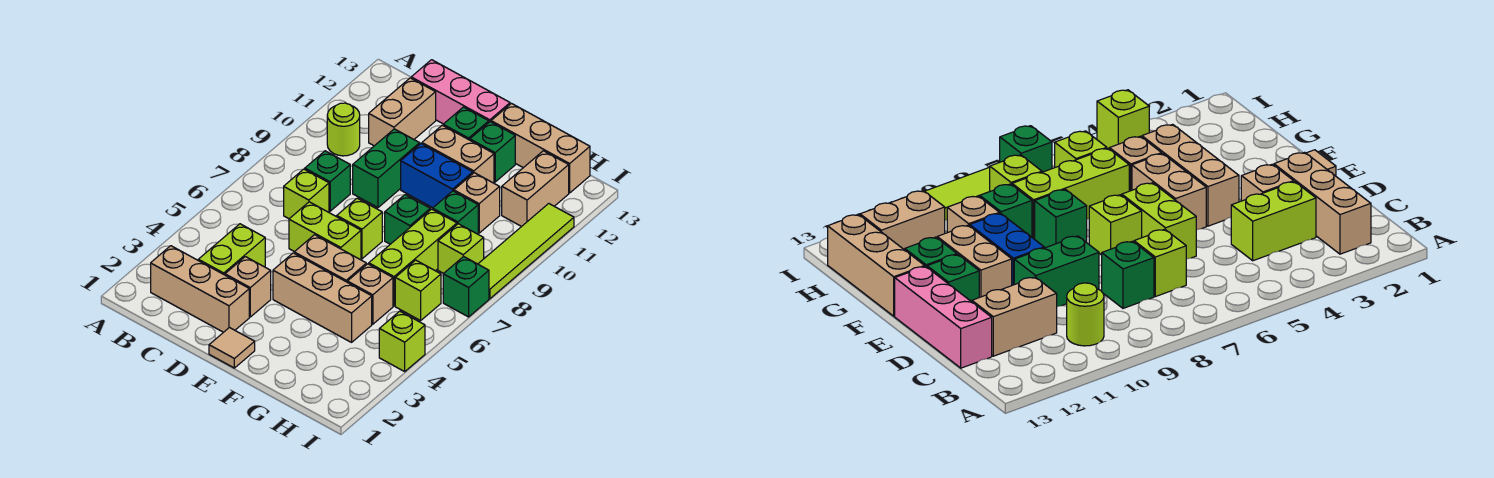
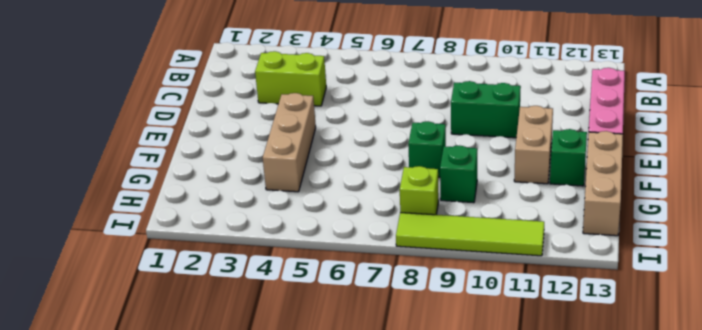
none -> tan brick B2:D2 level 1
none -> lime round brick B10 level 1
none -> lime brick C7 level 1
none -> green brick C8 level 1

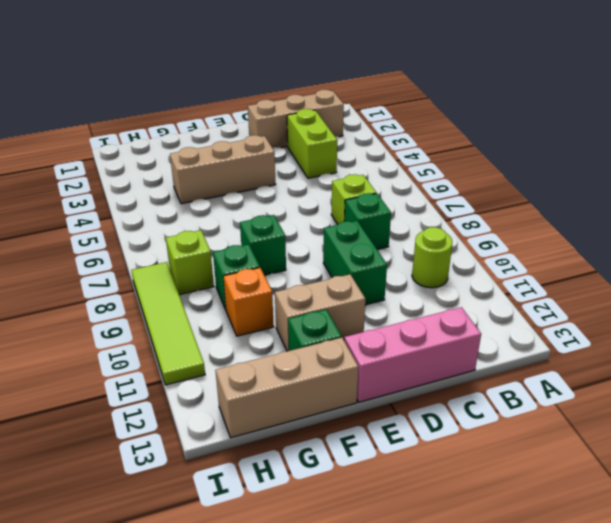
orange brick G10 level 1 -> tan brick G10 level 1
none -> tan brick C11:C12 level 1
none -> tan brick D3 level 1
none -> lime brick D6:E6 level 1
none -> tan tile E1 level 1

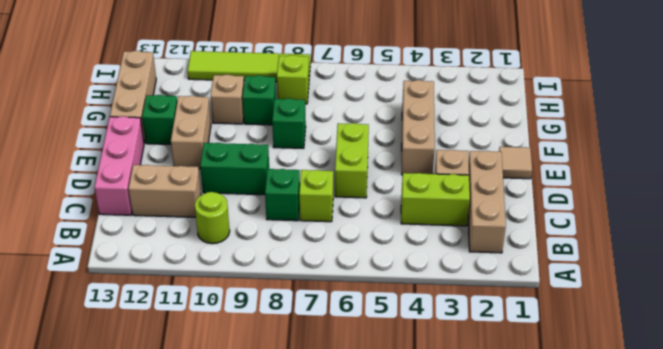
none -> tan brick E5:F5 level 1
none -> lime brick E7 level 1
none -> blue brick E10:F10 level 1
none -> green brick E12 level 1

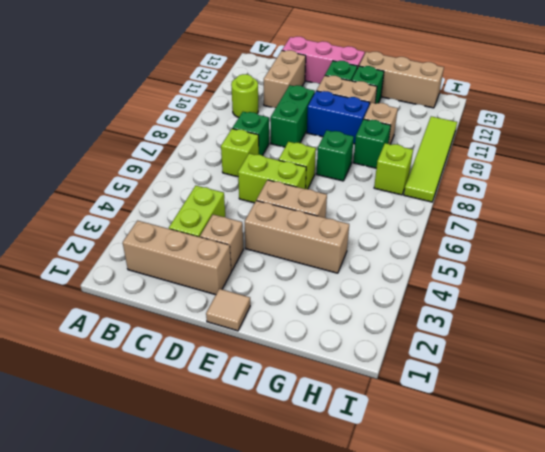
none -> tan brick G5 level 1
none -> lime brick G6:G8 level 1
none -> lime brick H6 level 1
none -> tan brick H11:H12 level 1

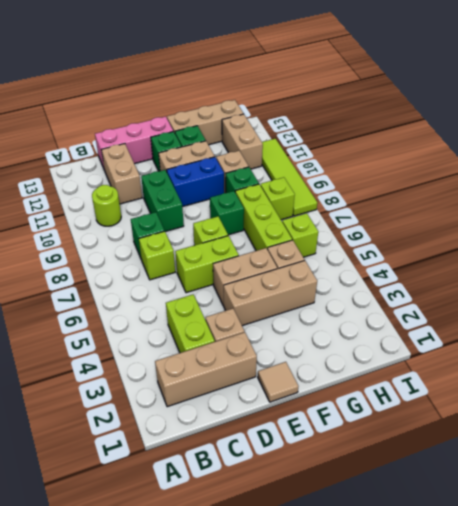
none -> lime brick I4 level 1
none -> green brick I7 level 1

